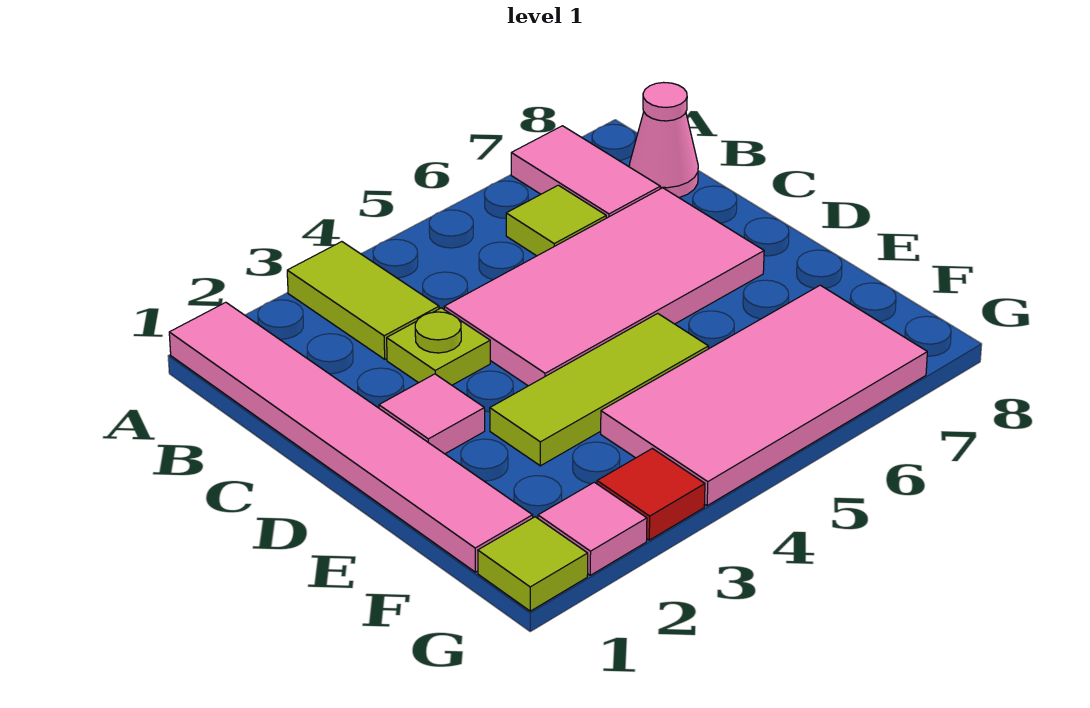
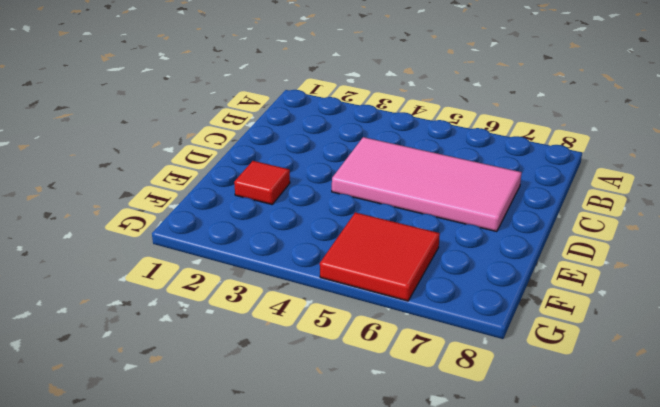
red tile E2 level 1 -> red tile G3 level 1
red tile F5:G6 level 1 -> pink tile F4:G7 level 1
none -> pink tile A1:F1 level 1
none -> lime tile A3:B3 level 1
none -> pink tile A7:B7 level 1

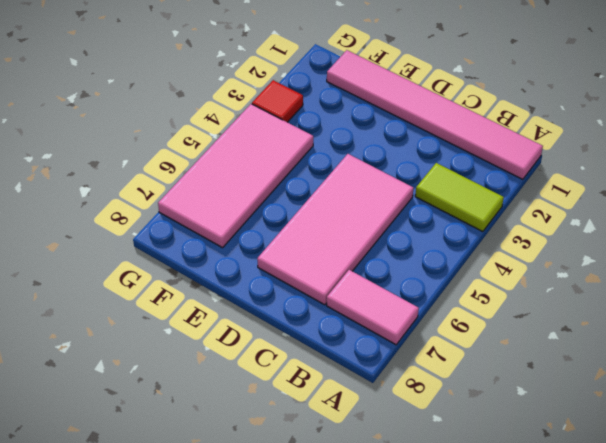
none -> lime tile B6 level 1
none -> pink cone B8 level 1
none -> lime plate C3 level 1

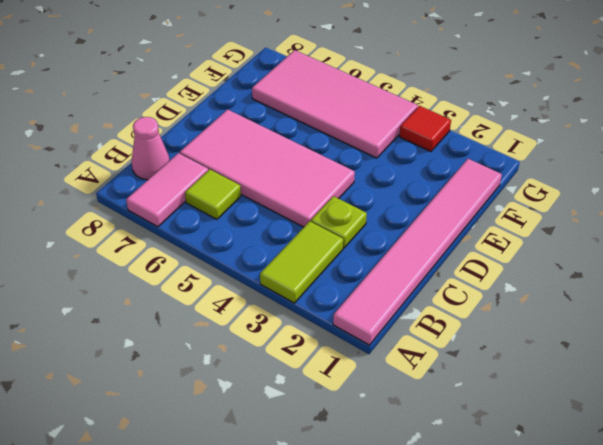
none -> pink tile D2 level 1
none -> lime tile E3:E5 level 1
none -> lime tile G1 level 1

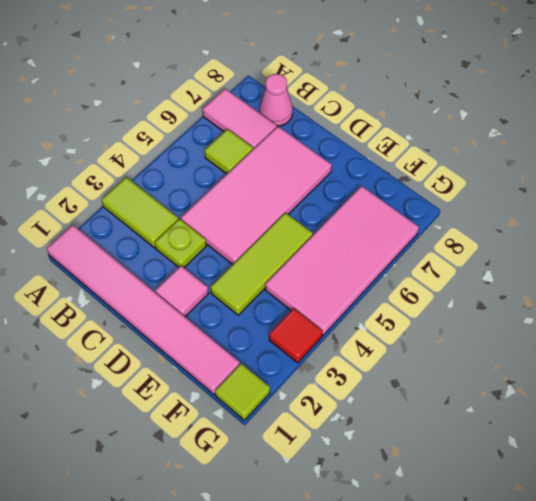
none -> pink tile G2 level 1

